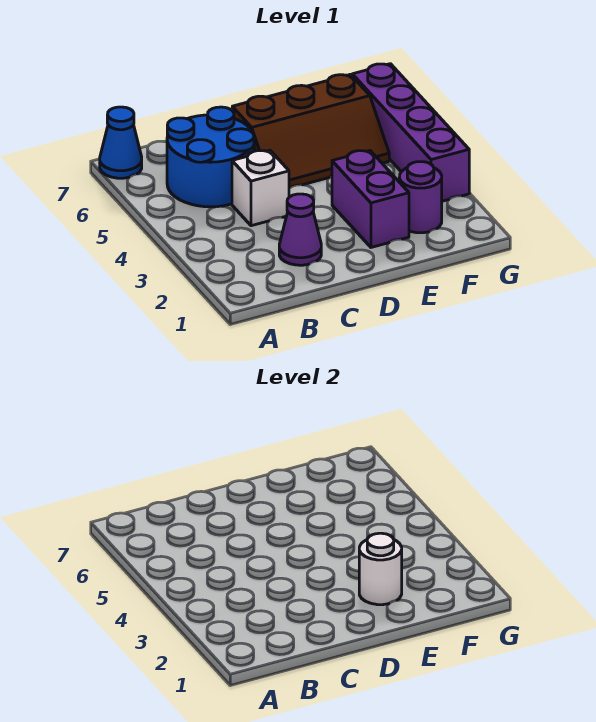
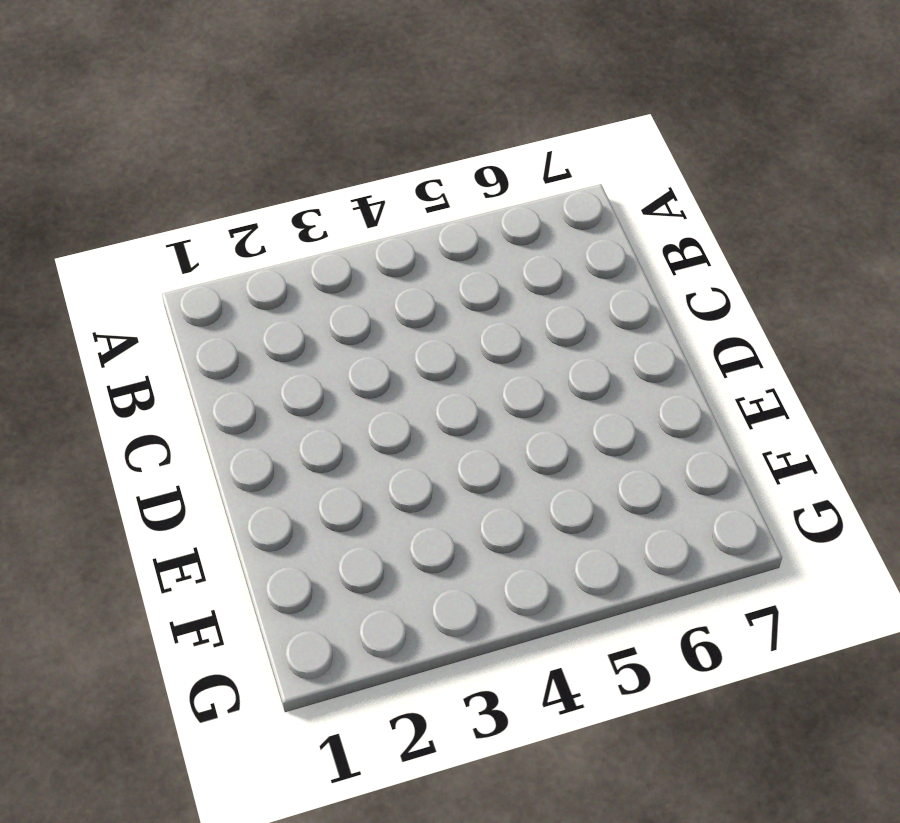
none -> blue cone A7 level 1
none -> blue round brick B5:C6 level 1

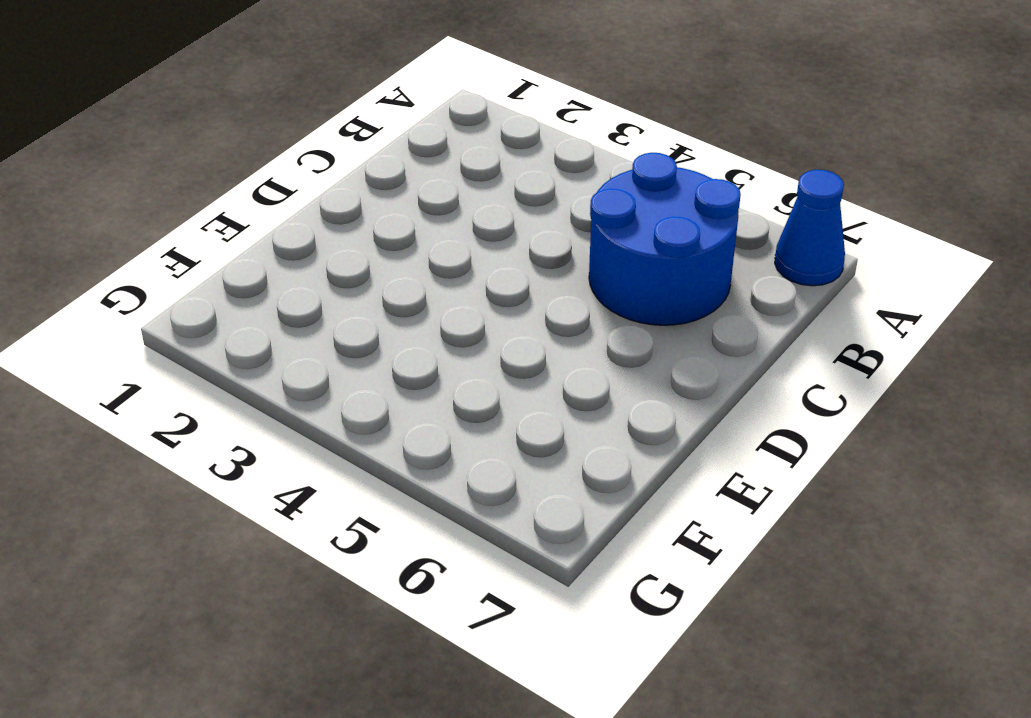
none -> purple cone C2 level 1
none -> white brick C4 level 1

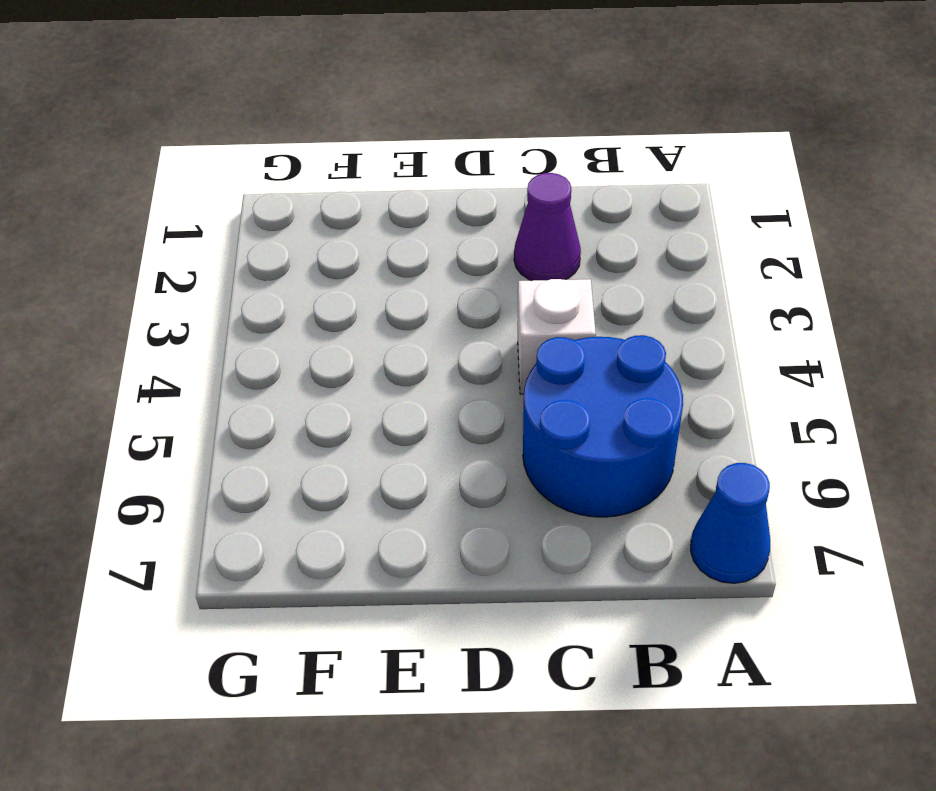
none -> brown slope D5:F6 level 1 top 6
none -> purple brick E2:E3 level 1

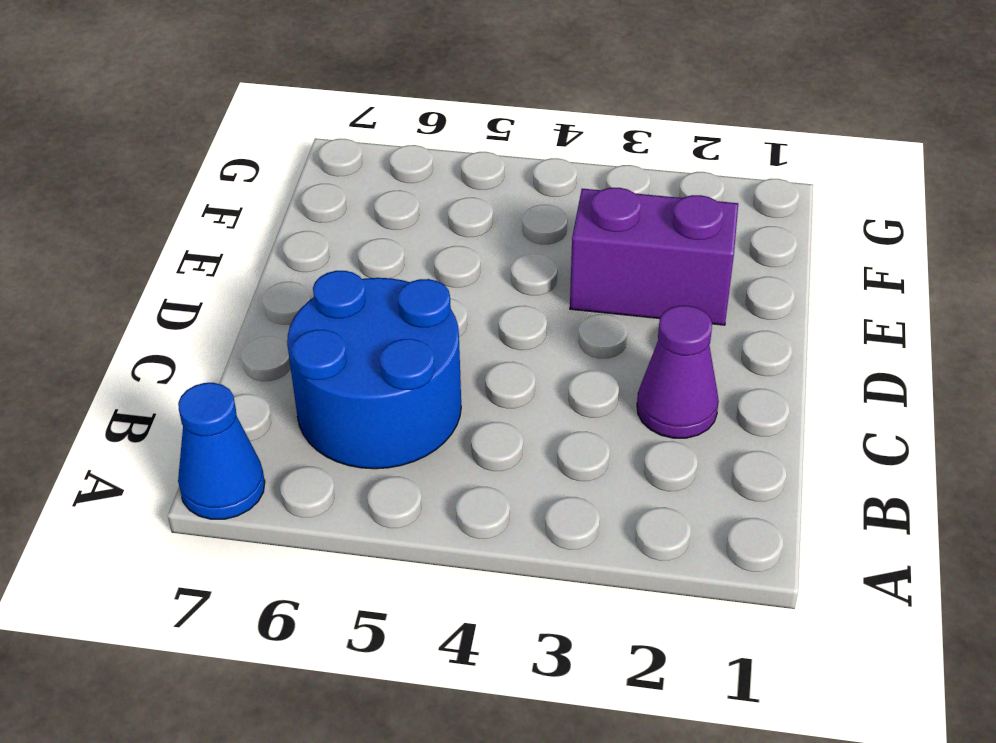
none -> white brick C4 level 1
none -> brown slope D5:F6 level 1 top 6

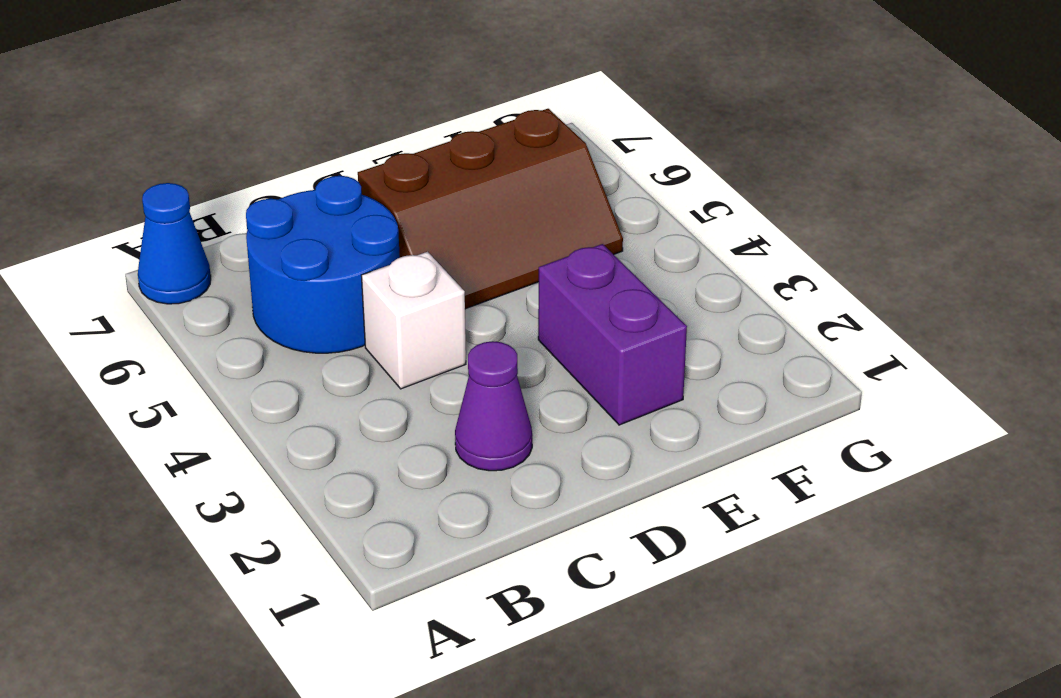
none -> purple round brick F2 level 1
none -> purple brick G3:G6 level 1

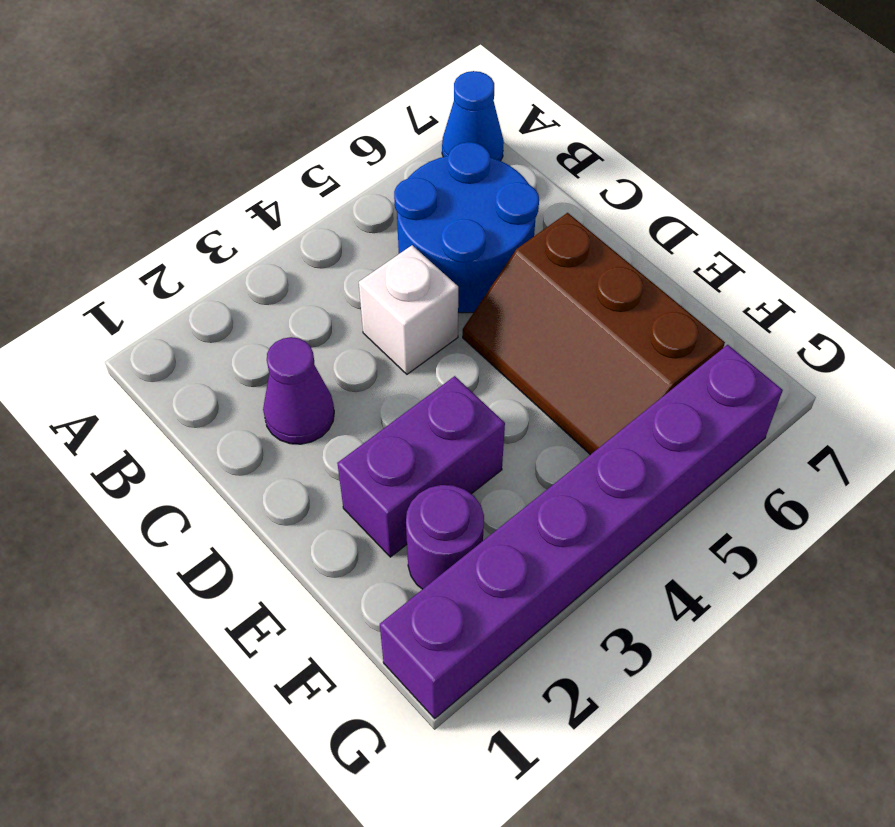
purple brick G1:G6 level 1 -> purple brick G3:G6 level 1
none -> white round brick E2 level 2

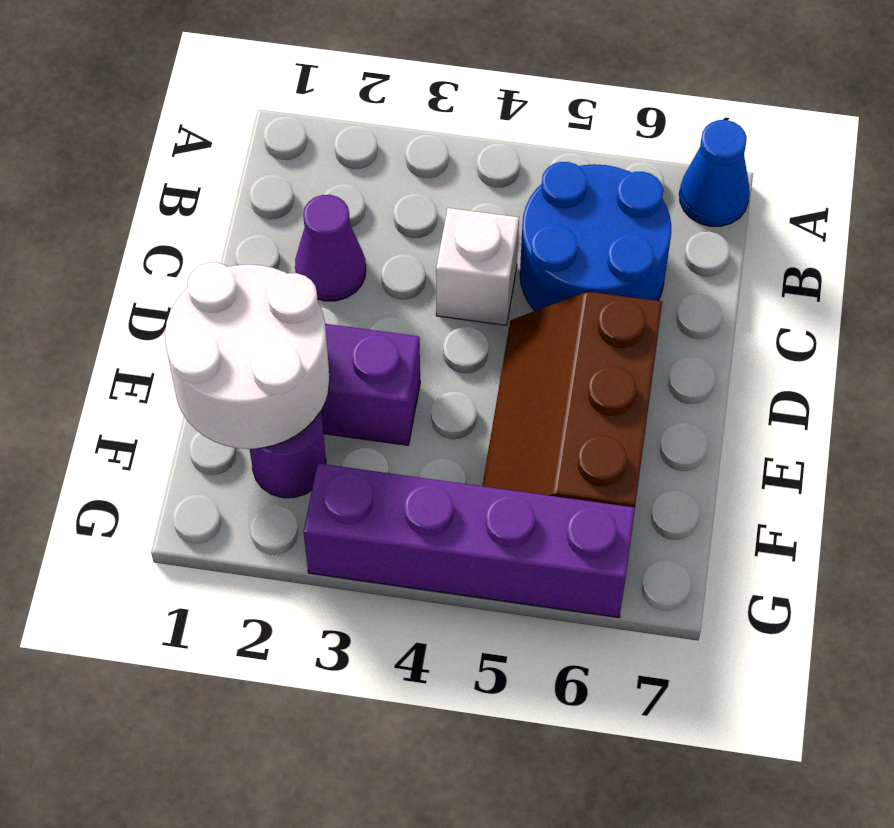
white round brick E1:F2 level 2 -> white round brick E2 level 2

